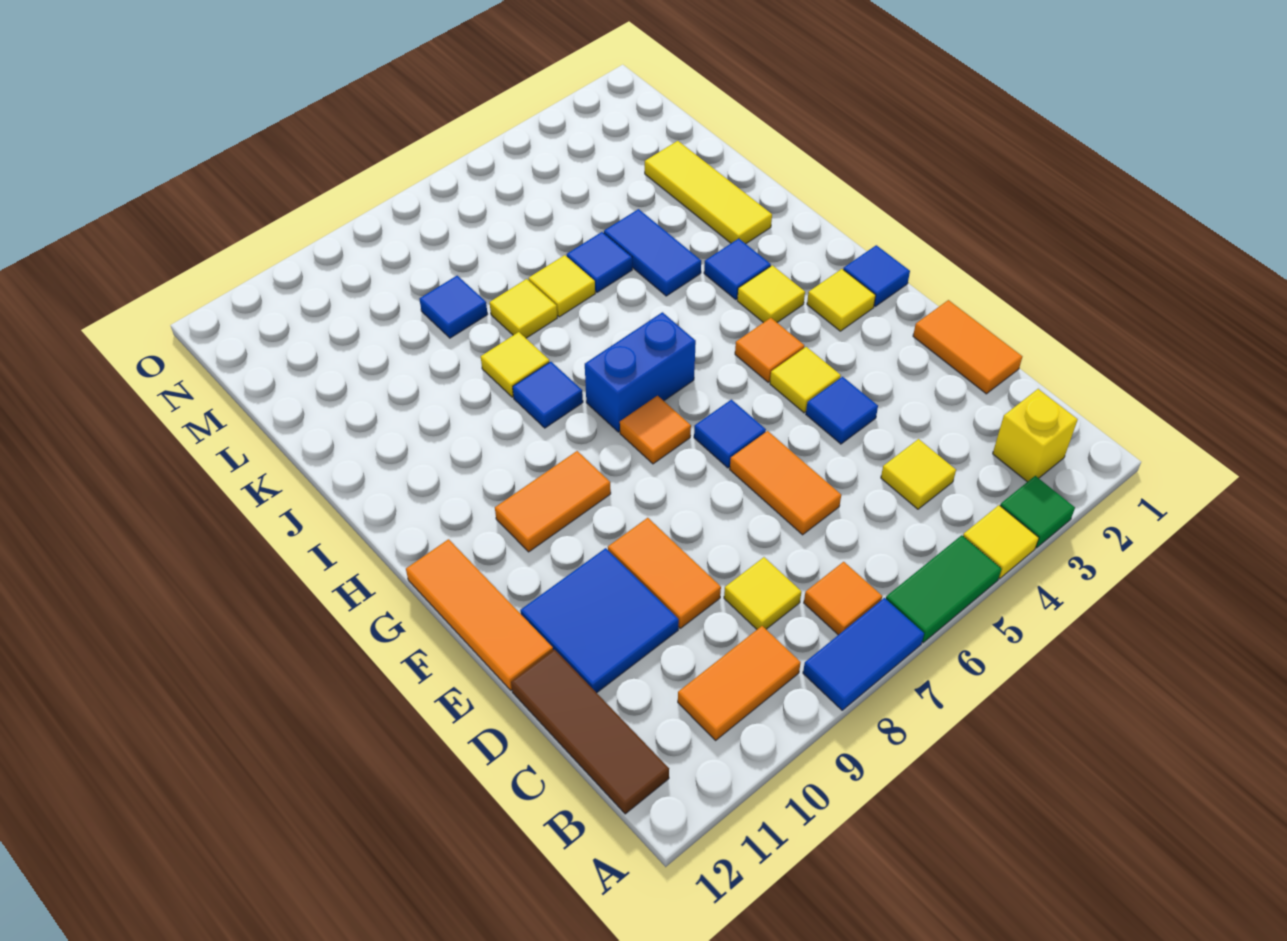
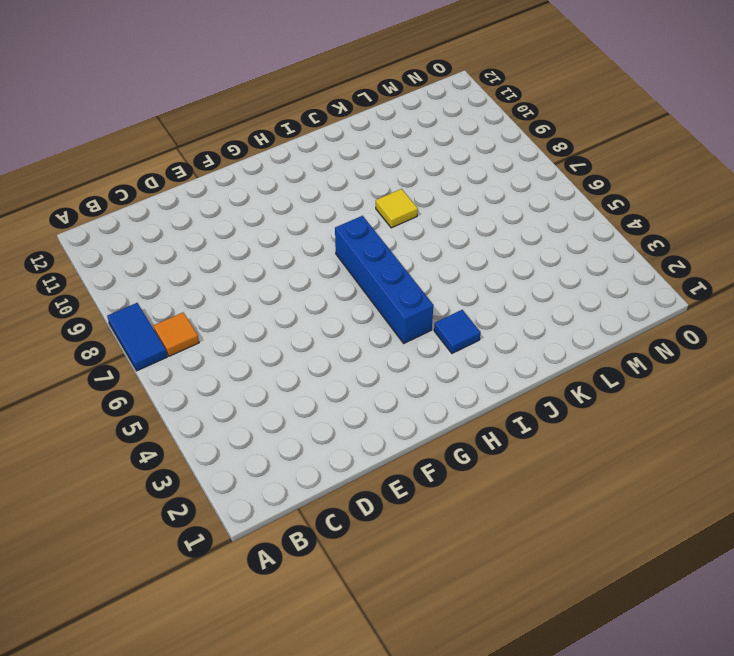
blue brick H4:H7 level 1 -> blue brick H6:H7 level 1
none -> green tile A3 level 1
none -> yellow tile A4 level 1
none -> green tile A5:A6 level 1
none -> yellow brick B2 level 1

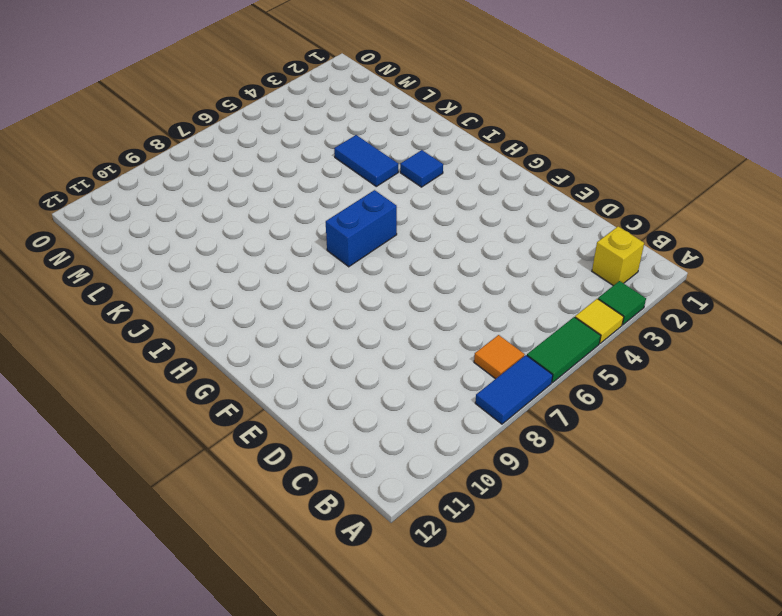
none -> orange tile B9:B10 level 1
none -> brown tile B12:D12 level 1
none -> yellow tile C4 level 1
none -> yellow tile C8 level 1

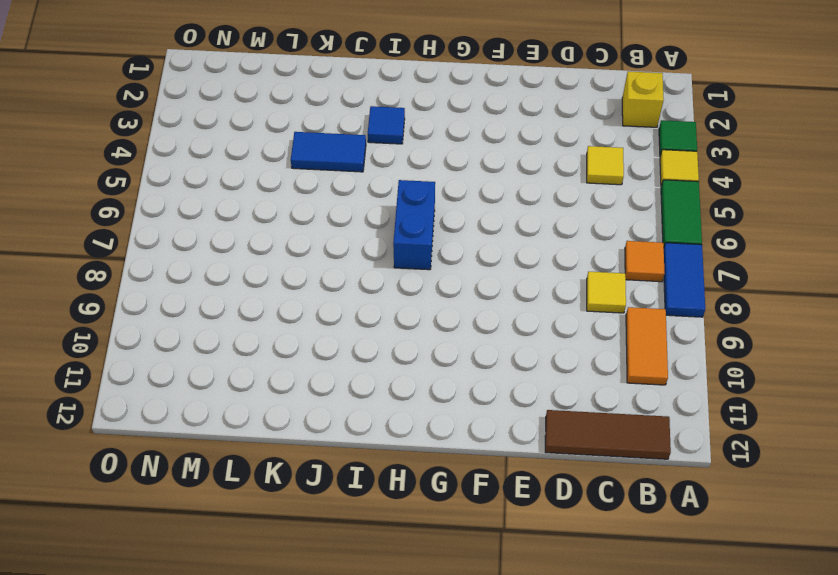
none -> orange tile D1:E1 level 1
none -> orange tile D6:E6 level 1
none -> orange tile D9:E9 level 1
none -> blue tile D10:E11 level 1

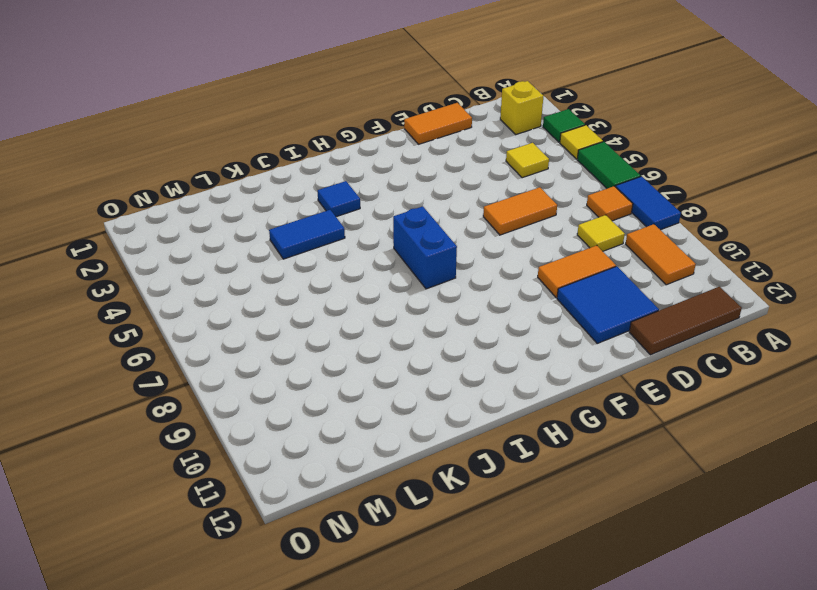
none -> blue tile E4 level 1
none -> orange tile E12:G12 level 1
none -> yellow tile F4 level 1
none -> blue tile F6 level 1

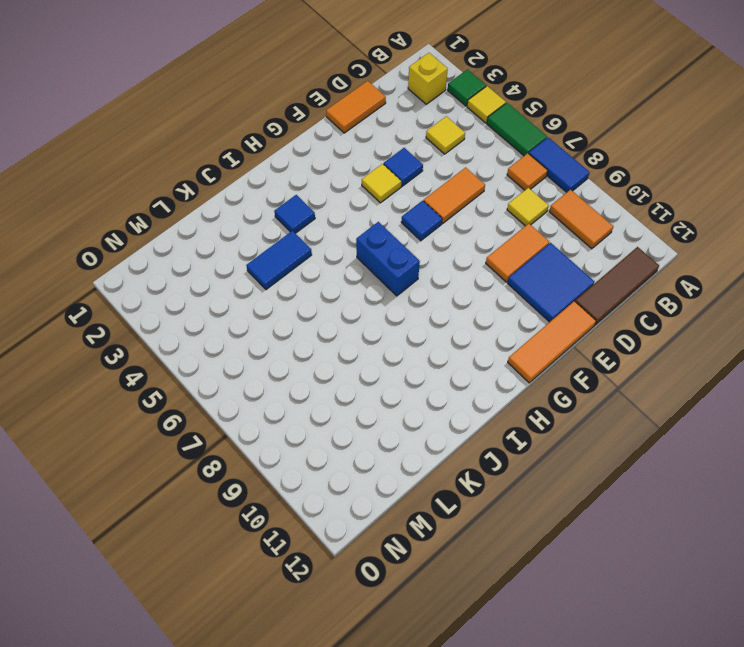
none -> blue tile G1 level 1
none -> yellow tile G2 level 1
none -> orange tile G4 level 1
none -> orange tile G7 level 1

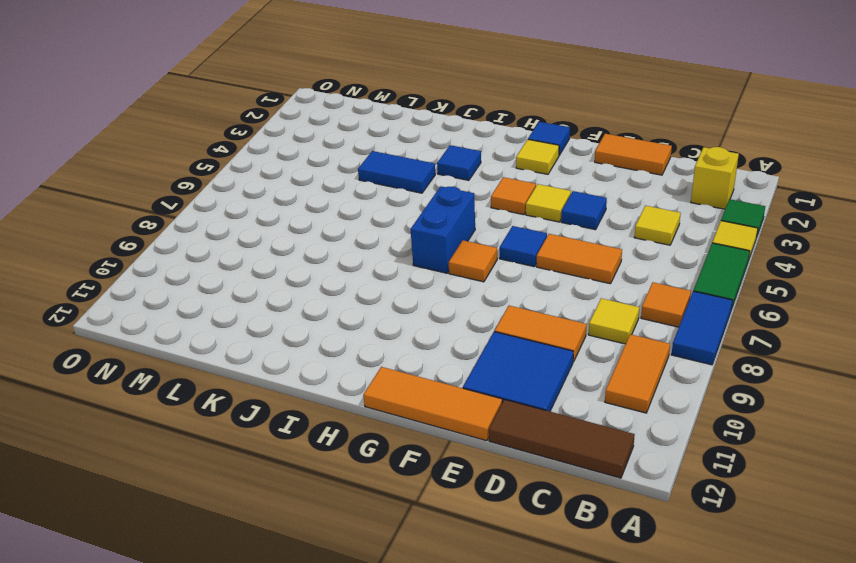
none -> orange tile G9:G10 level 1
none -> yellow tile H3 level 1
none -> blue tile I8 level 1
none -> yellow tile J2:L2 level 1

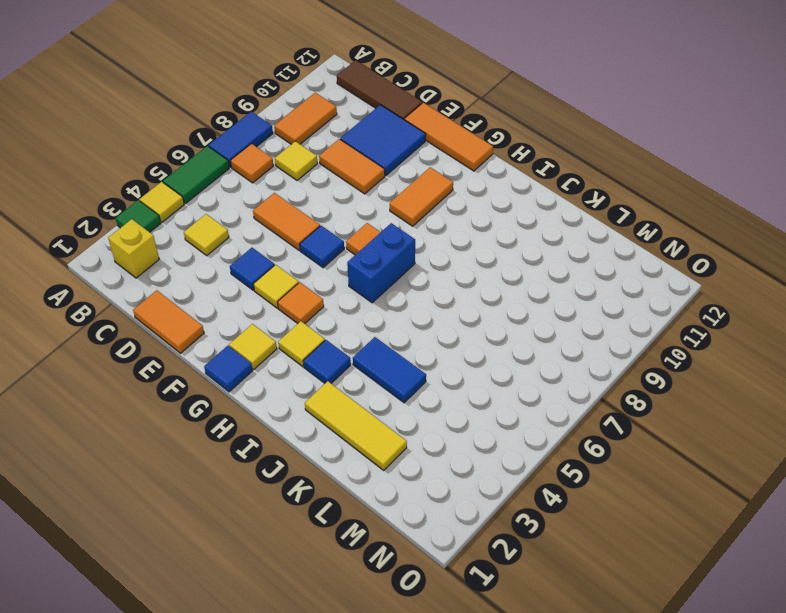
none -> blue tile I8 level 1
none -> yellow tile J8 level 1
none -> blue tile K5 level 1
none -> yellow tile K6 level 1

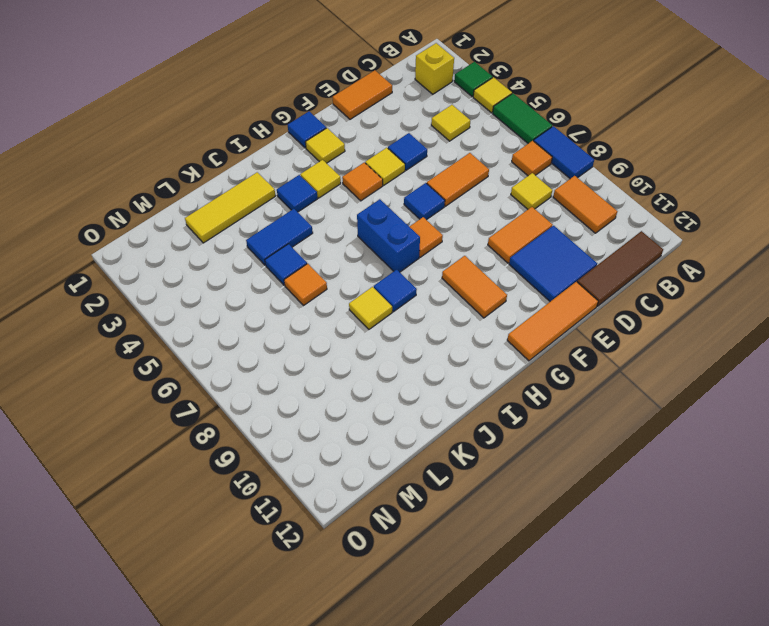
orange tile K6 level 1 -> yellow tile K6 level 1
none -> yellow tile K7 level 1
none -> blue tile L8 level 1

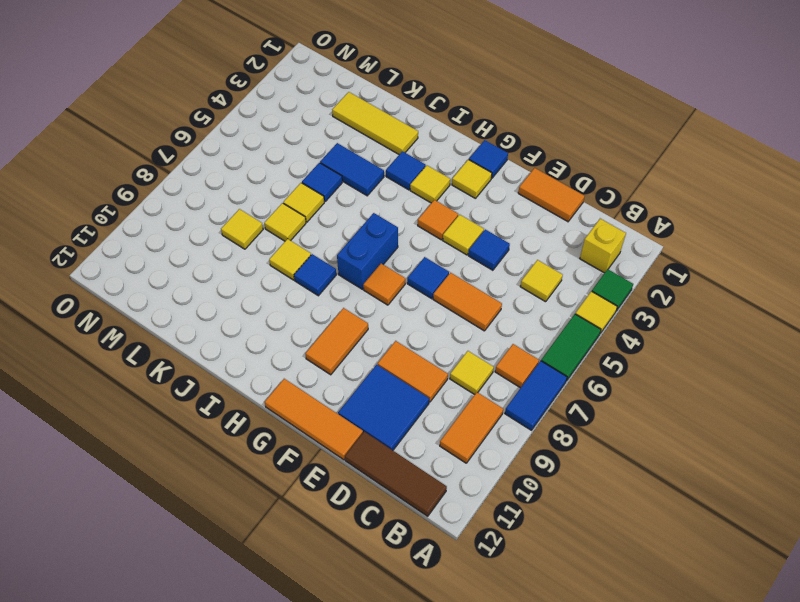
yellow tile L8 level 1 -> blue tile L8 level 1

